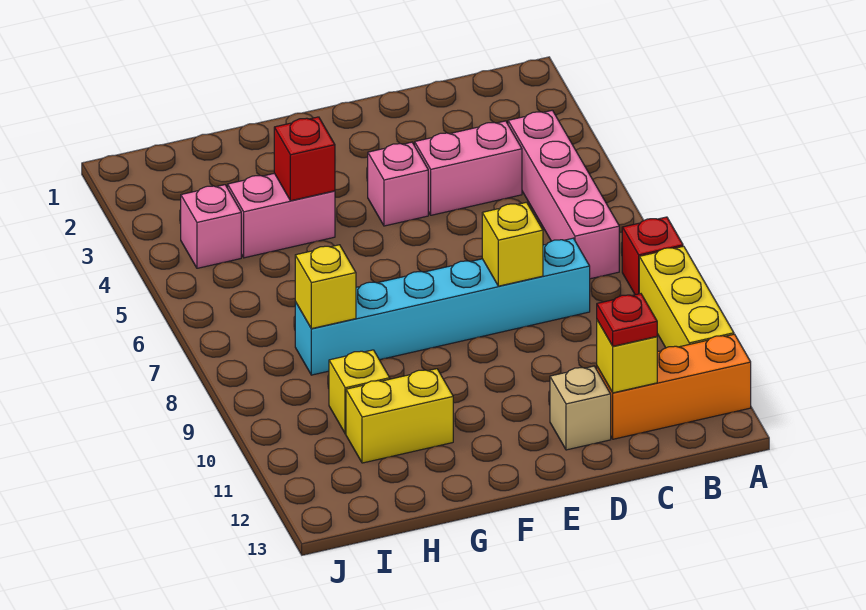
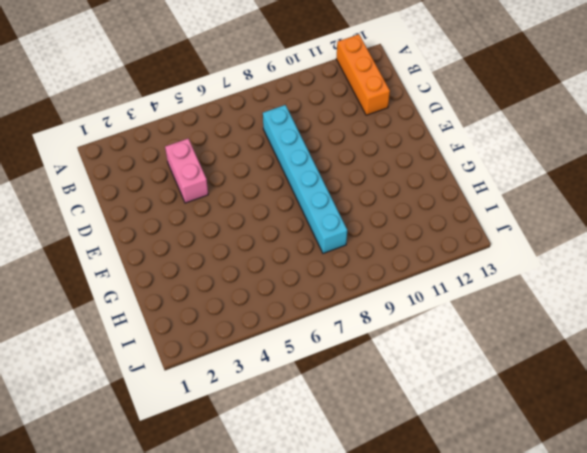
none -> red brick A8 level 1
none -> yellow brick A9:A11 level 1
none -> pink brick B4:B7 level 1

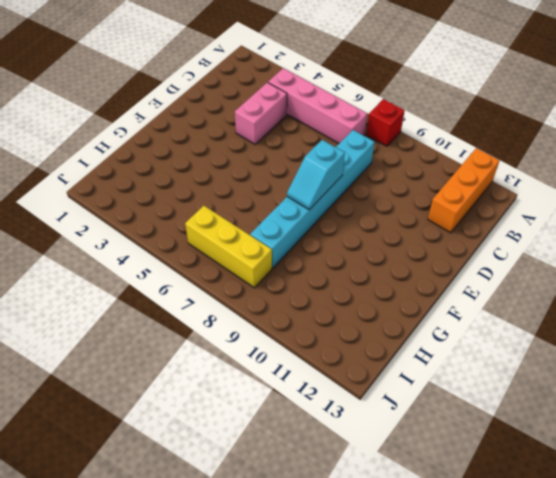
cyan slope E8:F8 level 2 top E -> none
yellow brick I6:I8 level 1 -> yellow brick A9:A11 level 1
none -> tan brick D12 level 1
none -> pink brick E4 level 1
none -> pink brick G4:H4 level 1

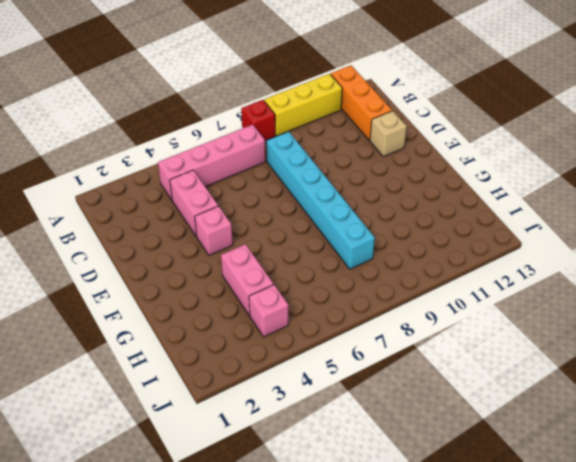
none -> yellow brick G11:H11 level 1
none -> yellow brick H10 level 1
none -> yellow brick C12 level 2

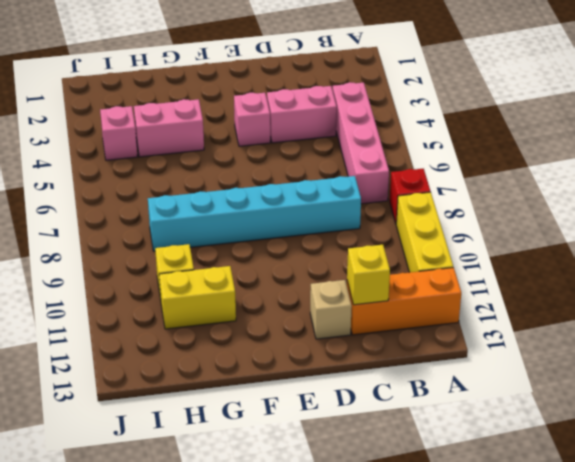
none -> yellow brick D8 level 2
none -> red brick G4 level 2
none -> yellow brick H8 level 2

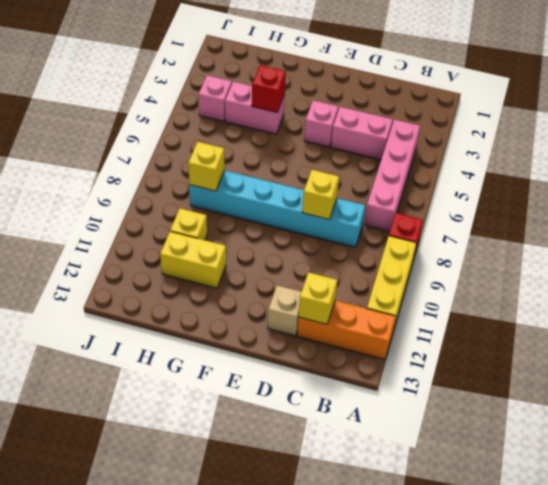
none -> red plate C12 level 3

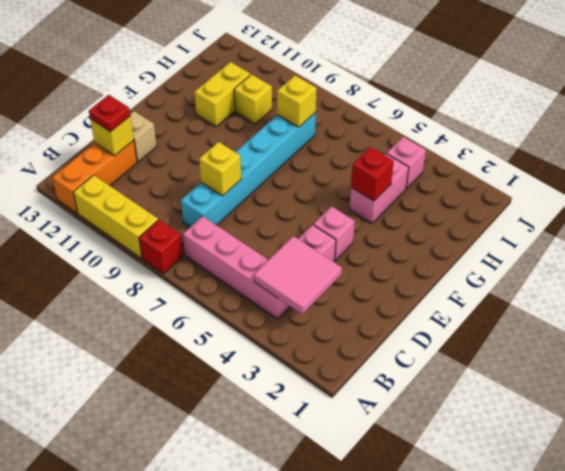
pink tile B3:C4 level 2 -> none

